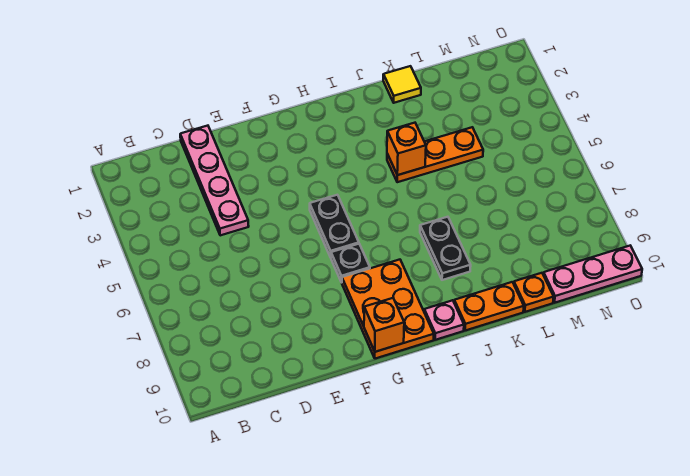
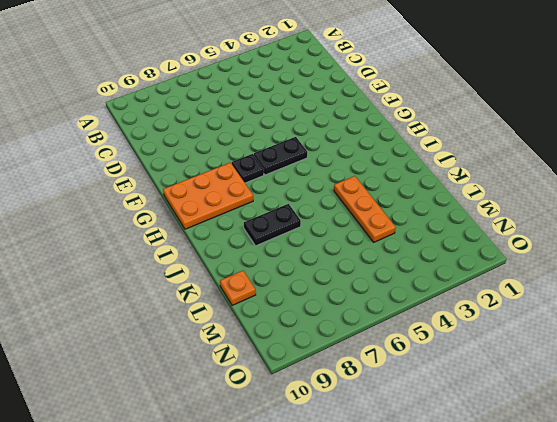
none -> pink plate D1:D4 level 1
none -> pink plate I10 level 1
none -> orange plate J10:K10 level 1

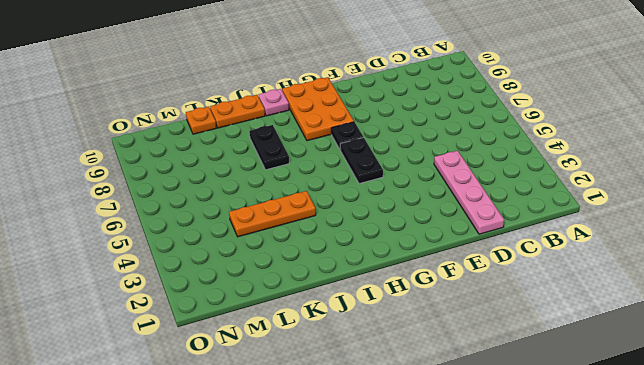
none -> yellow tile K1 level 1
none -> pink plate M10:O10 level 1
none -> orange brick G10 level 2

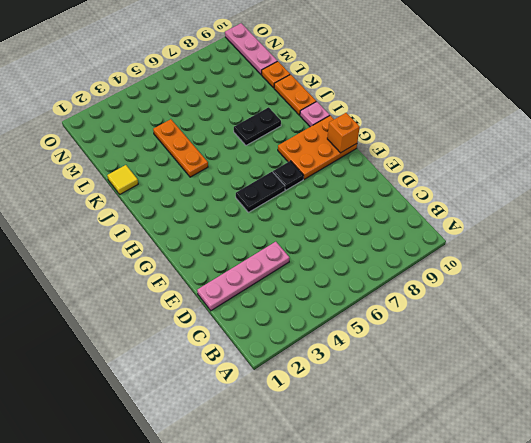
none -> orange brick J4 level 2

